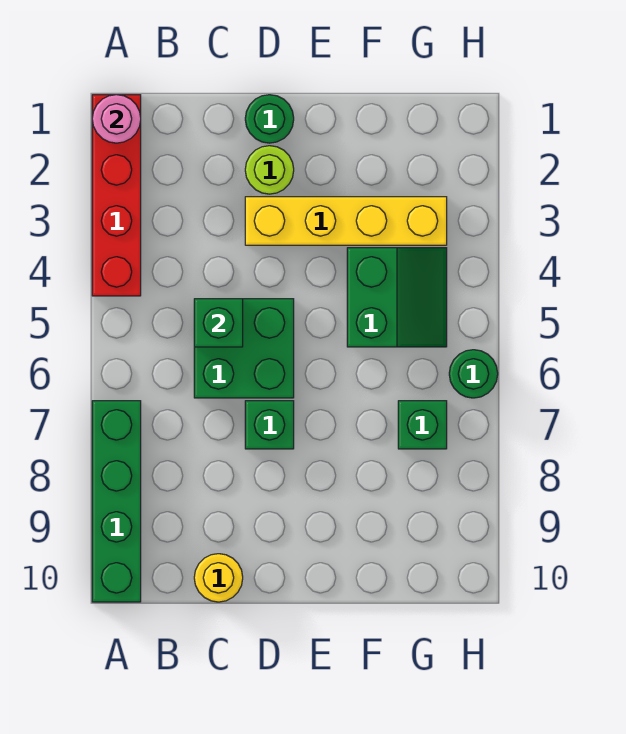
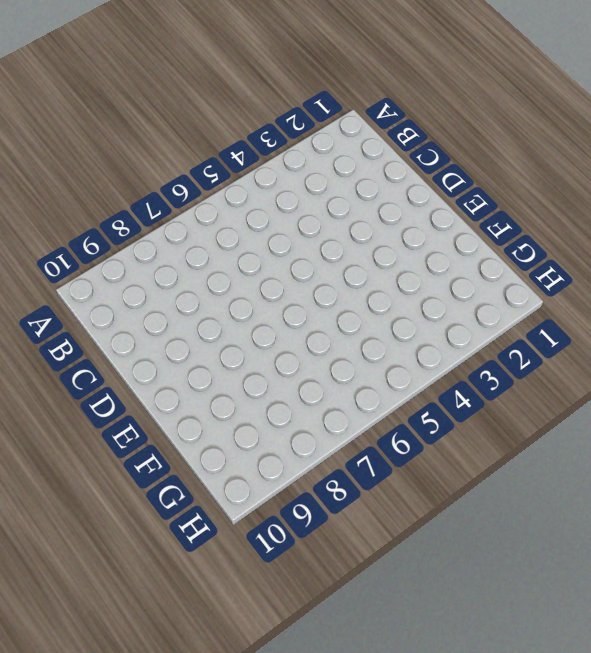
none -> red brick A1:A4 level 1
none -> green brick A7:A10 level 1
none -> green brick C5:D6 level 1

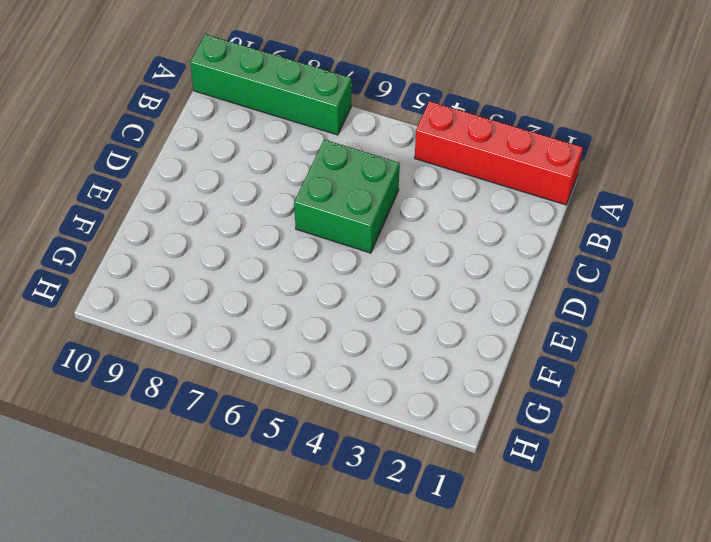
none -> yellow round brick C10 level 1
none -> green round brick D1 level 1
none -> lime round brick D2 level 1

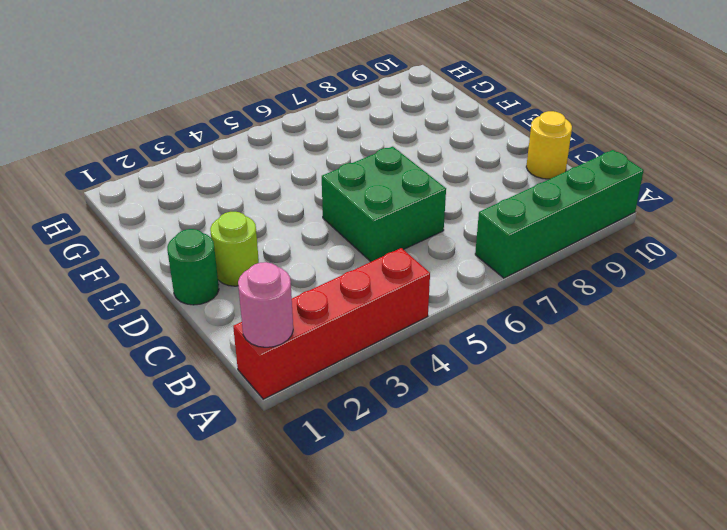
none -> yellow brick D3:G3 level 1
none -> green brick D7 level 1
none -> green slope F4:G5 level 1 top F

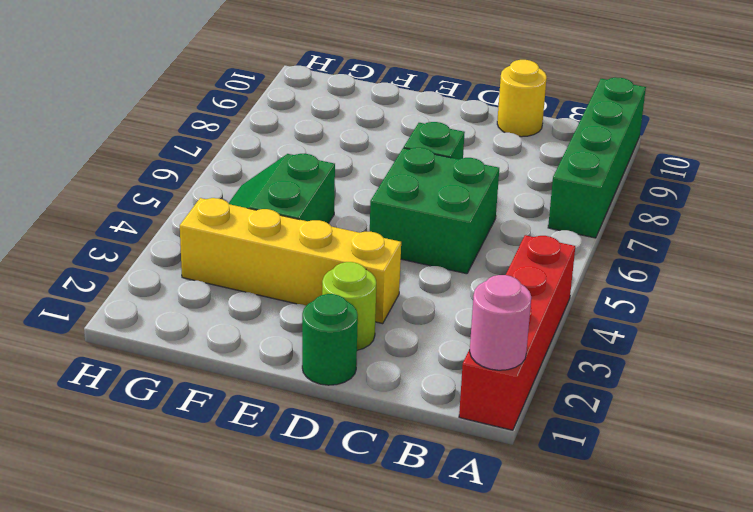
none -> green brick G7 level 1
none -> green round brick H6 level 1
none -> green brick C5 level 2

